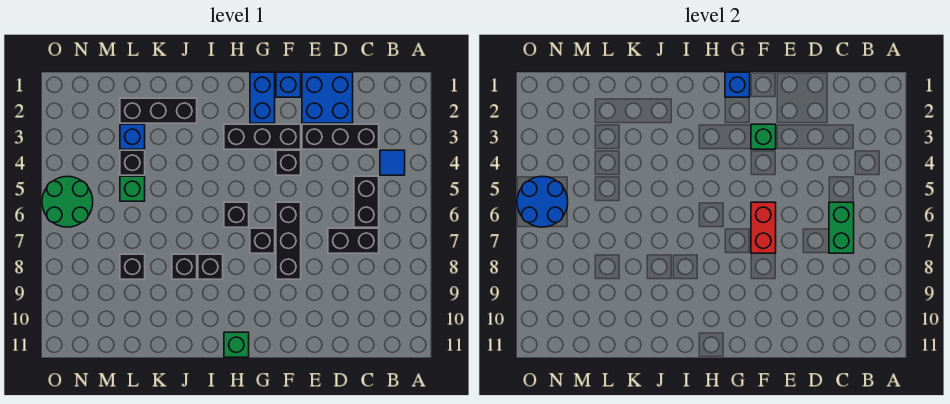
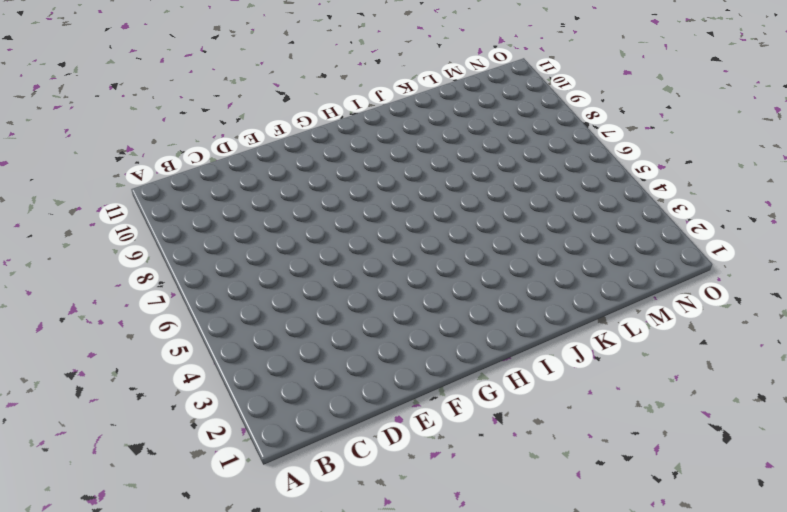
none -> blue tile B4 level 1
none -> black brick C3:E3 level 1
none -> black brick C5:C6 level 1

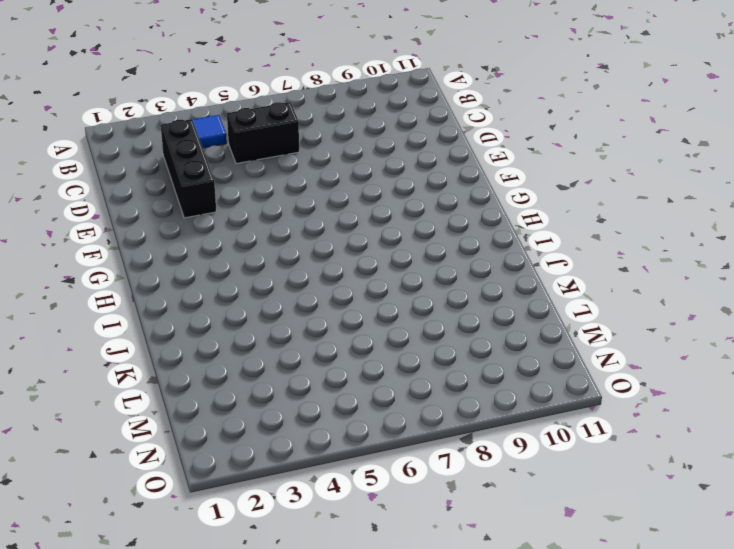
none -> black brick C7:D7 level 1
none -> blue brick D1:E2 level 1
none -> blue brick F1 level 1

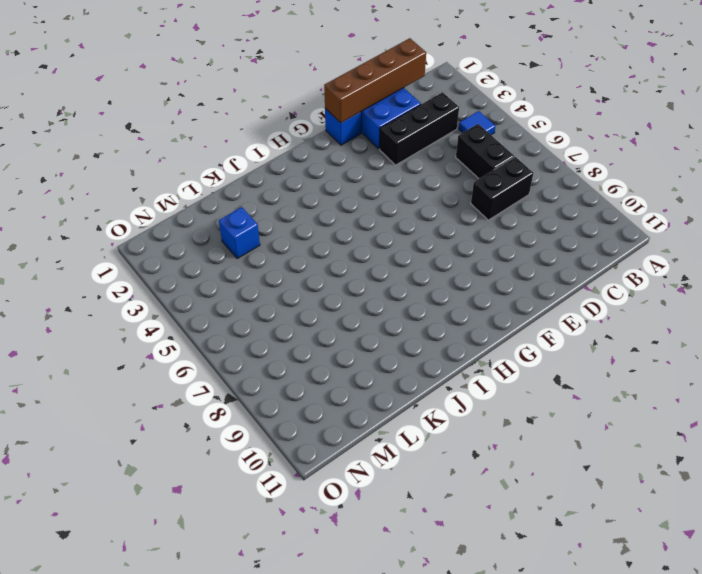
brown brick C1:F1 level 2 -> none
none -> black brick F3:H3 level 1
none -> black brick F4 level 1
none -> black brick F6:F8 level 1

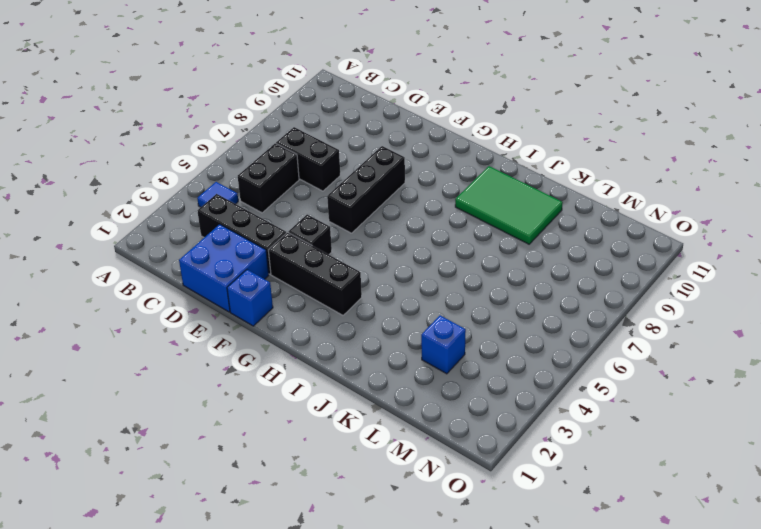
green tile I9:K10 level 1 -> none
none -> blue brick G1:G2 level 1
none -> black brick G7 level 1
none -> black brick H6 level 1

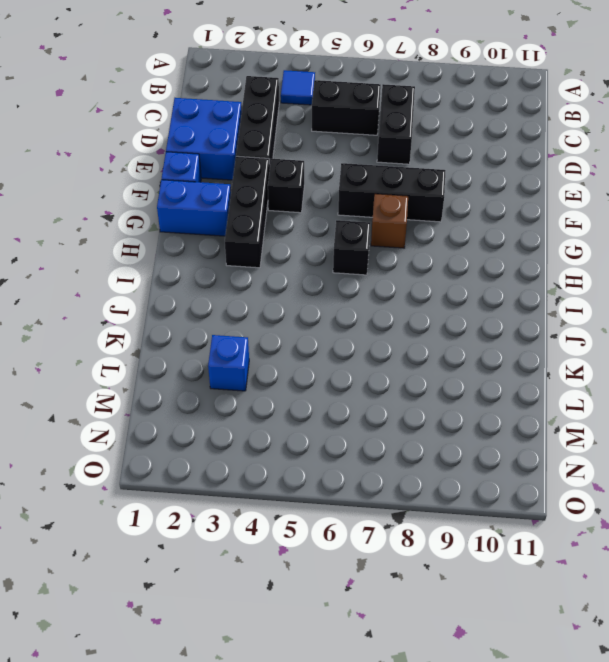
brown brick G7 level 1 -> black brick G7 level 1
none -> green brick H11 level 1
none -> black brick I8 level 1
none -> black brick J2:L2 level 1

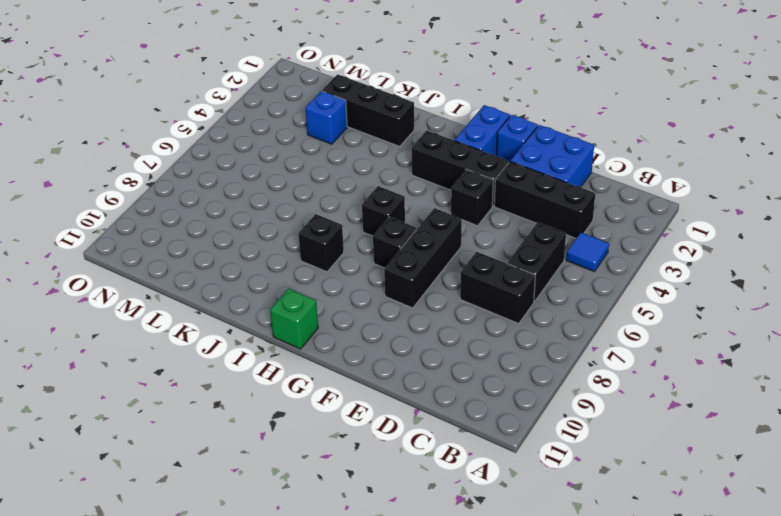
none -> black brick J8 level 1
none -> black brick L4 level 1
none -> green brick L5 level 1

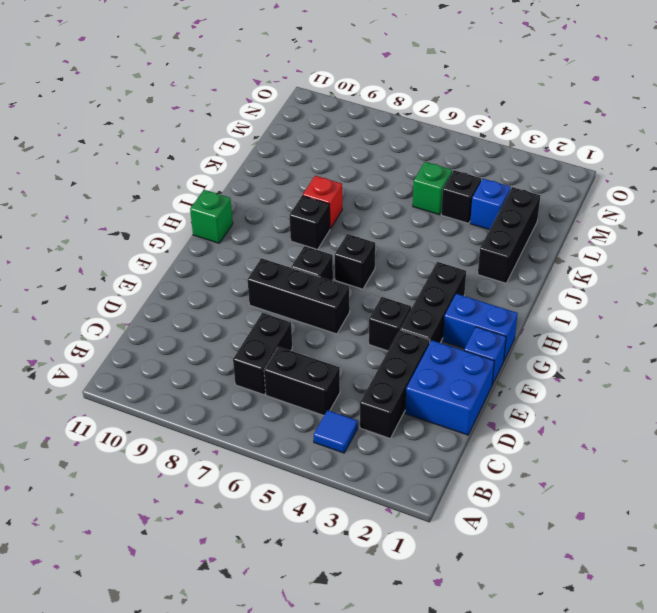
red brick J8 level 1 -> black brick J8 level 1
none -> black brick L8 level 1
none -> green round brick N5:O6 level 1
none -> green brick C6:C7 level 2

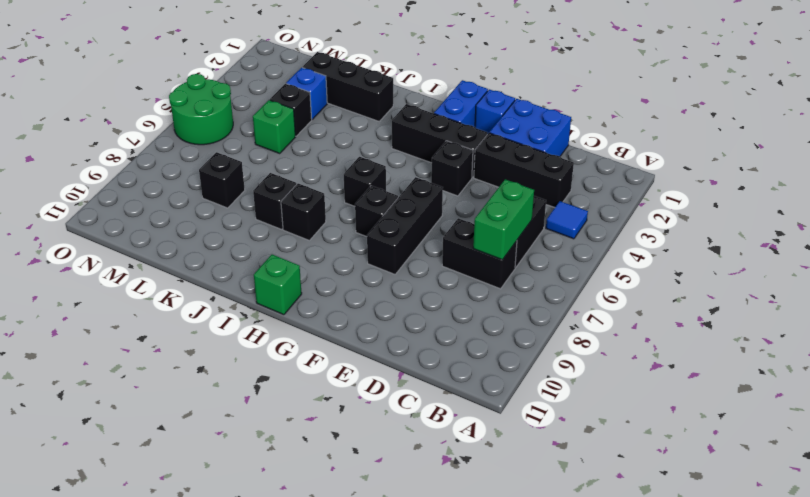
none -> green brick F3 level 2
none -> red brick F6:F7 level 2
none -> blue brick G1 level 2

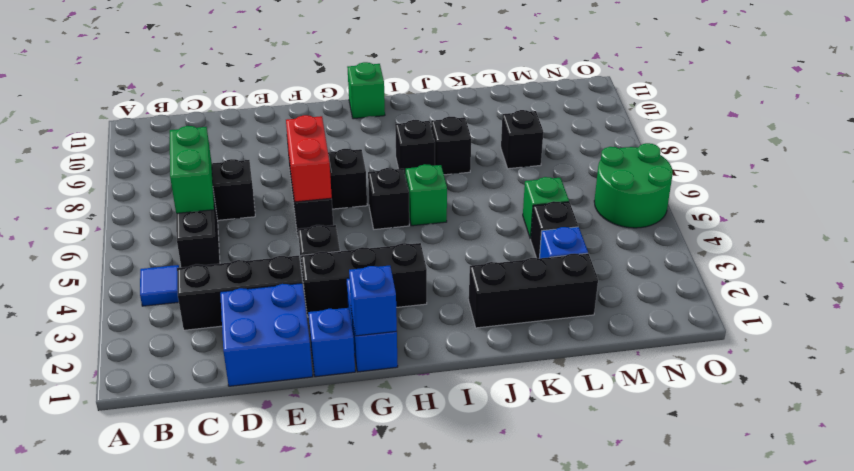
green brick I6 level 1 -> green brick F3 level 2
none -> blue round brick N5:O6 level 2

